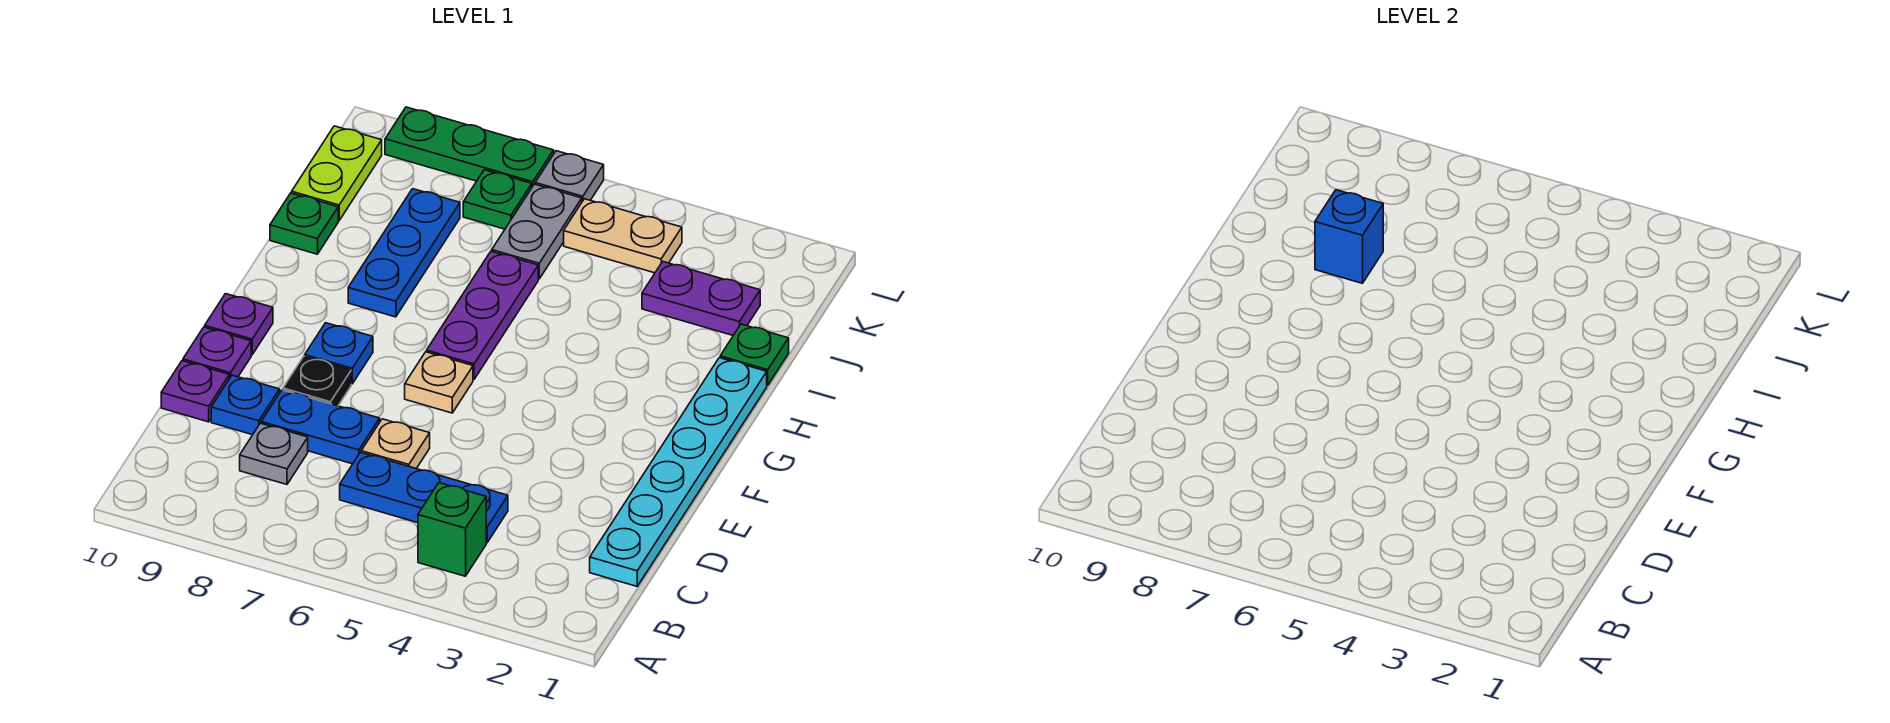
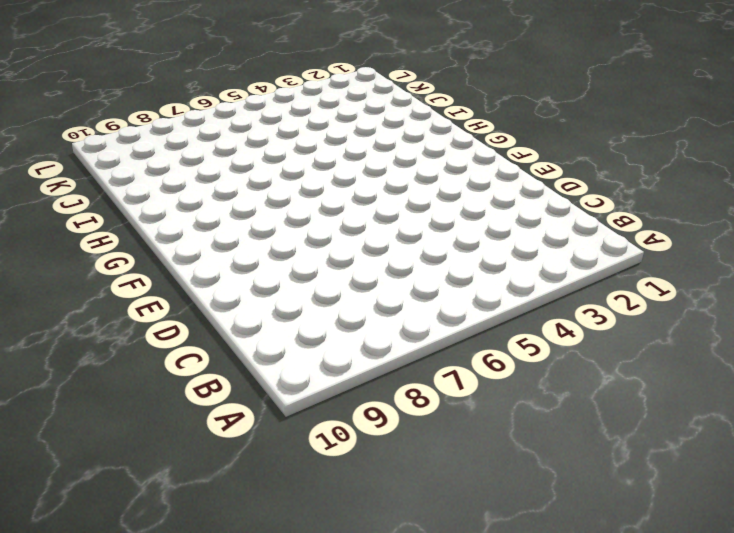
none -> green brick B4 level 1
none -> cyan plate C1:H1 level 1
none -> blue plate C4:C6 level 1

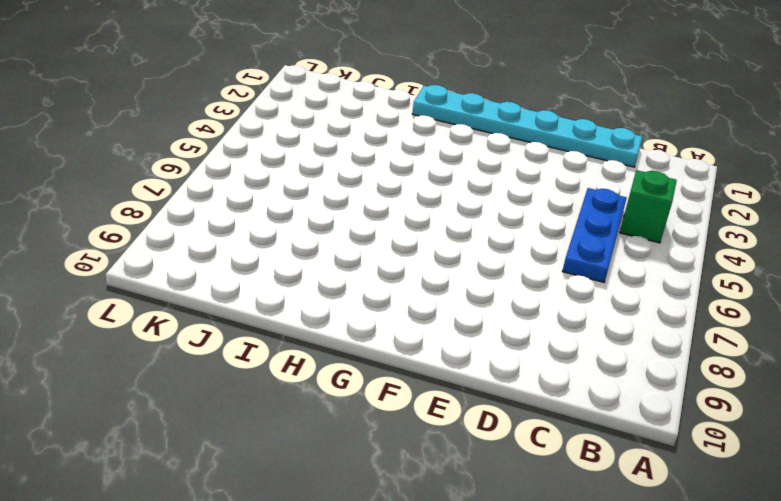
none -> grey plate C8 level 1
none -> tan plate D6 level 1
none -> blue plate D7:D8 level 1

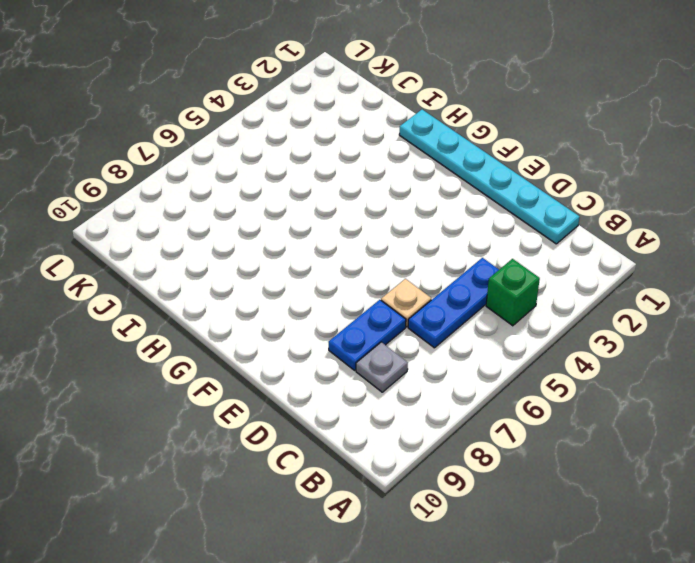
none -> blue plate D9 level 1
none -> purple plate D10 level 1
none -> black plate E8 level 1

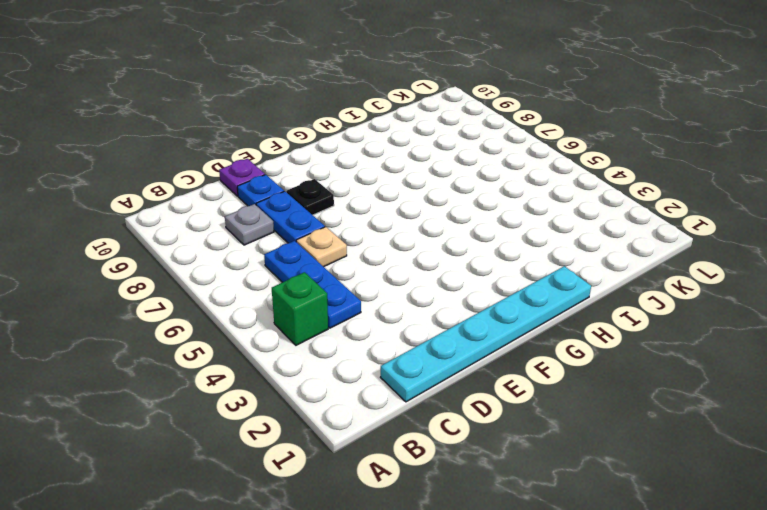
none -> purple plate E10 level 1
none -> tan plate F6 level 1
none -> blue plate F8 level 1

